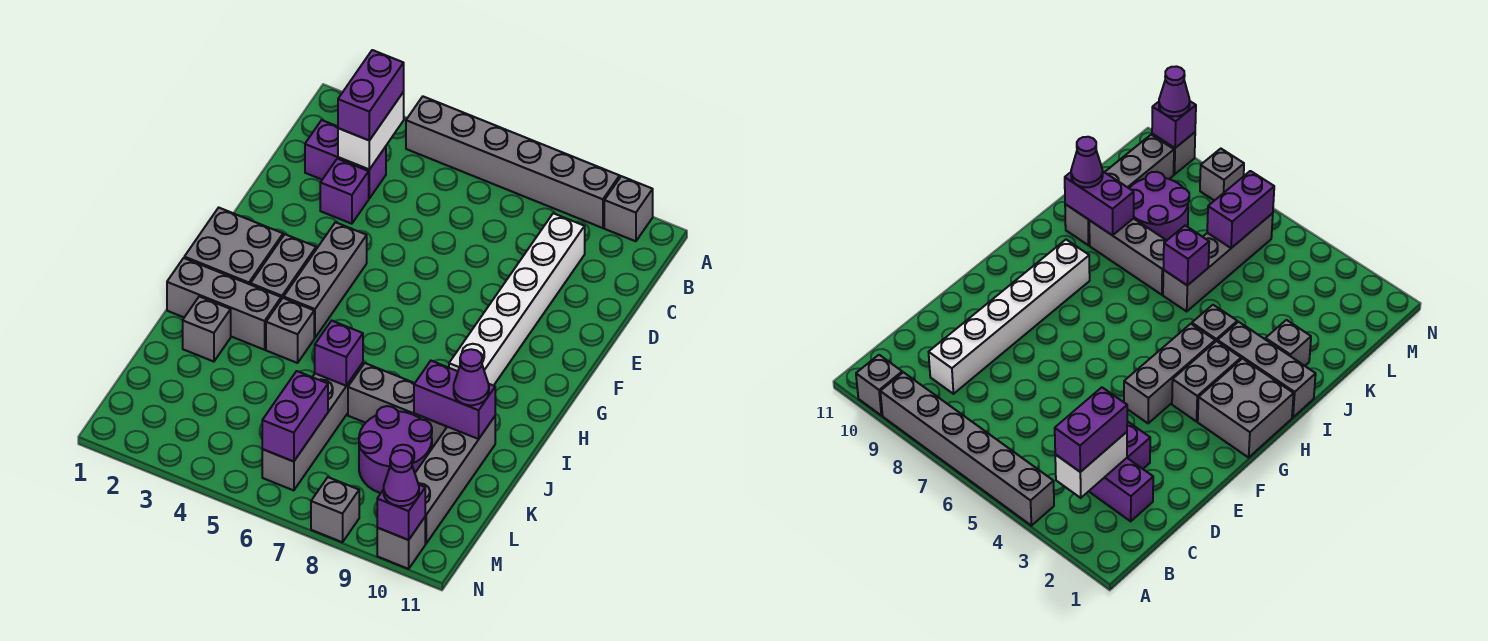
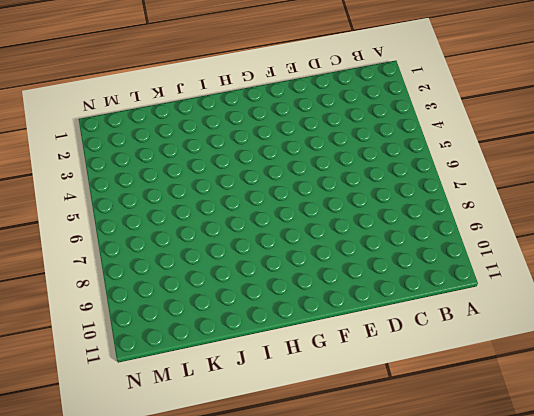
none -> grey brick A4:A9 level 1
none -> grey brick A10 level 1
none -> purple brick C2:C3 level 1

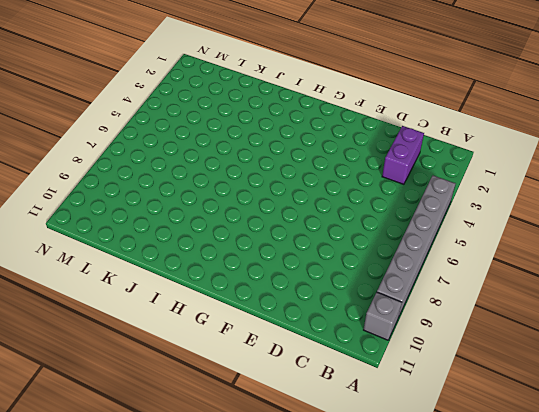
none -> white brick C9:H9 level 1
none -> purple brick D3 level 1
none -> grey brick F4:H4 level 1

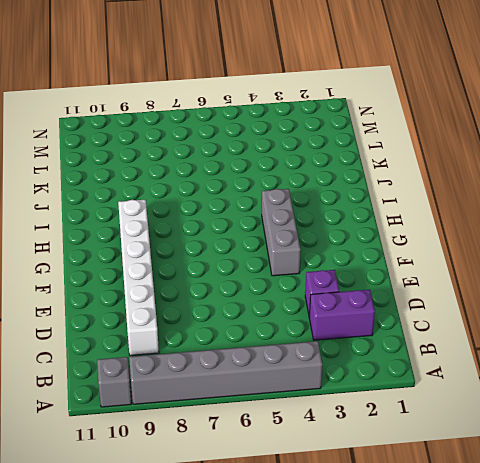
none -> grey brick G1:H2 level 1
none -> grey brick G3:H3 level 1
none -> grey brick I1:I3 level 1

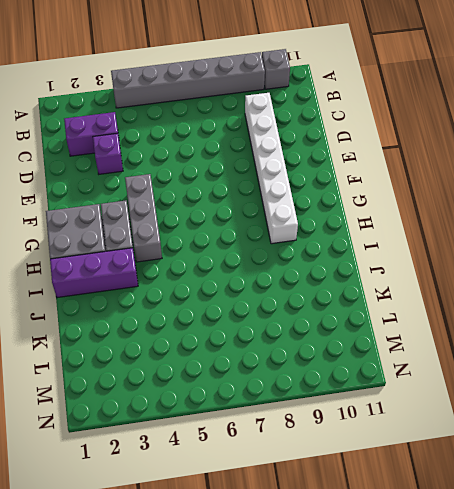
purple brick I1:I3 level 1 -> grey brick I1:I3 level 1
none -> grey brick I4 level 1
none -> grey brick J2 level 1
none -> grey brick J6:M6 level 1

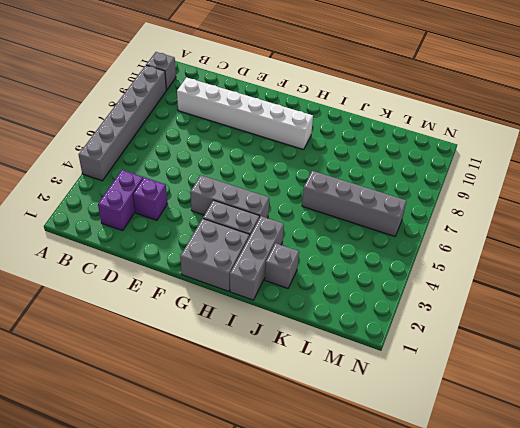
none -> grey brick I4 level 1
none -> grey brick J7:J9 level 1
none -> grey brick J10:M10 level 1

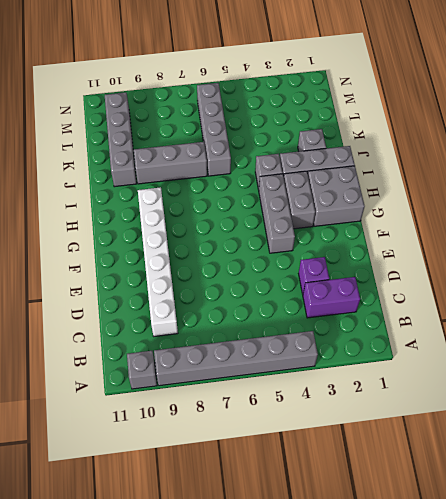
none -> purple round brick K8:L9 level 1
none -> grey brick N8 level 1
none -> grey brick N10 level 1

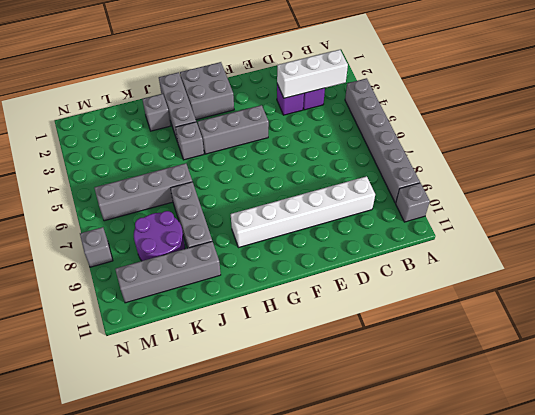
white brick B3:D3 level 2 -> white brick B3:C3 level 2
none -> grey brick G3:H3 level 1
none -> grey brick N10 level 1
none -> purple brick J6 level 2

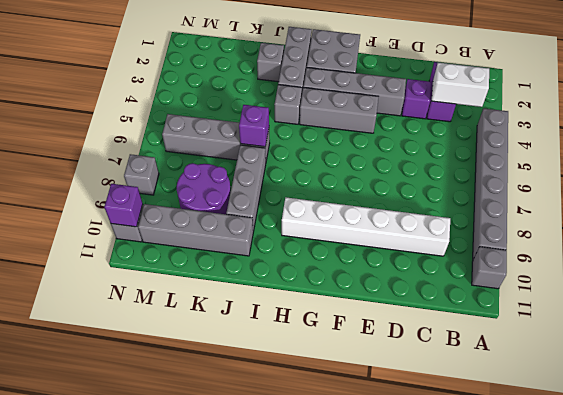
grey brick E3:H3 level 1 -> grey brick G3:H3 level 1
none -> purple brick J9:J10 level 2
none -> purple brick L6:M6 level 2
none -> purple brick B3:C3 level 3

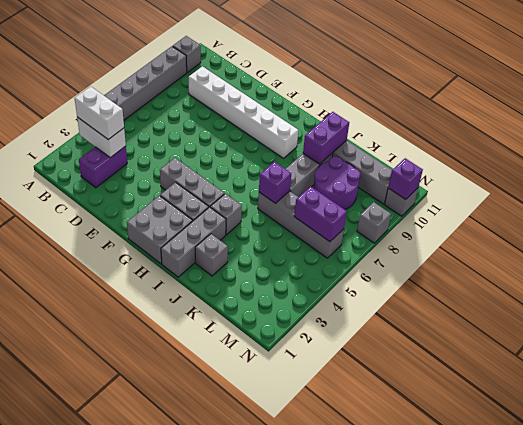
white brick B3:C3 level 3 -> purple brick B3:C3 level 3
none -> purple brick D3 level 1
none -> purple cone J10 level 3
none -> purple cone N10 level 3

